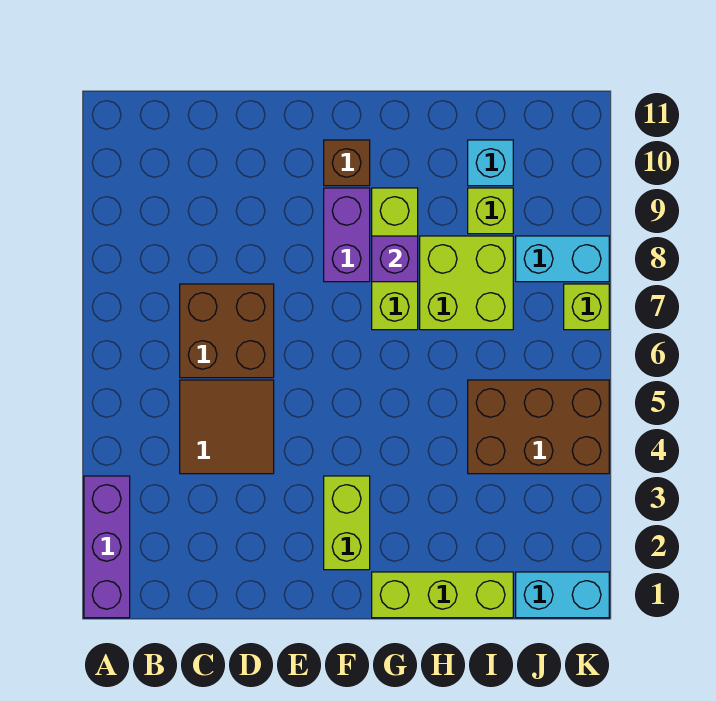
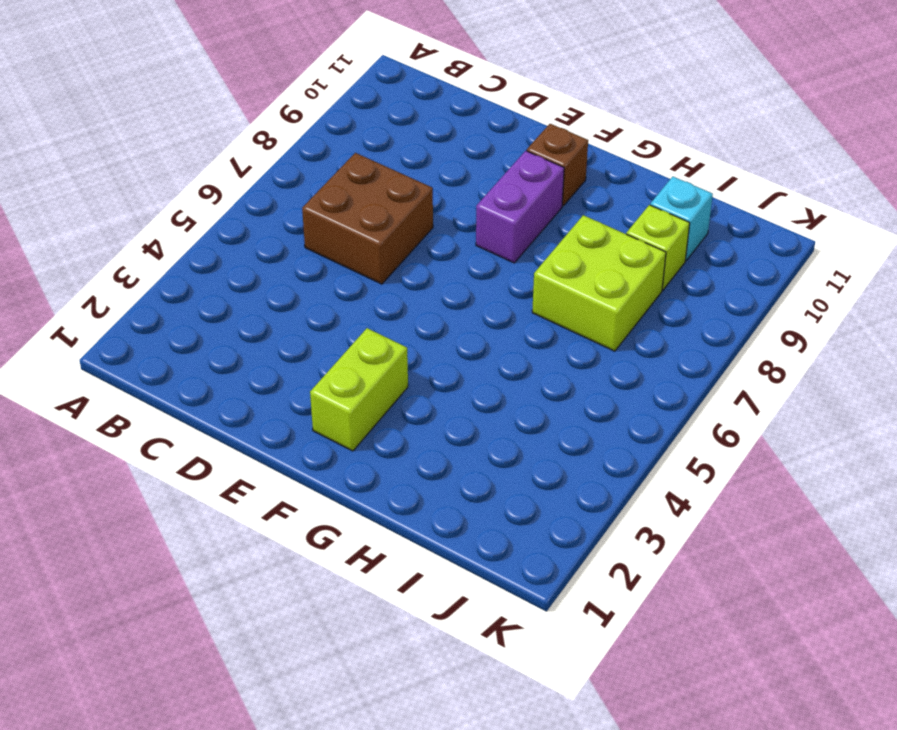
none -> purple brick A1:A3 level 1
none -> brown tile C4:D5 level 1
none -> lime brick G1:I1 level 1

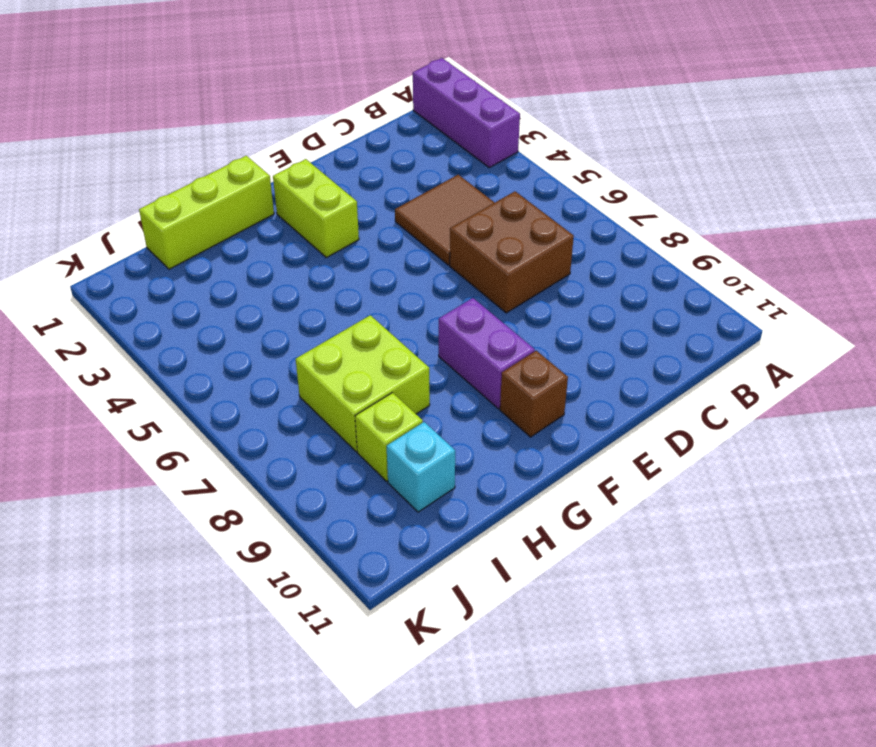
none -> lime brick G7:G9 level 1
none -> brown brick I4:K5 level 1
none -> cyan brick J1:K1 level 1

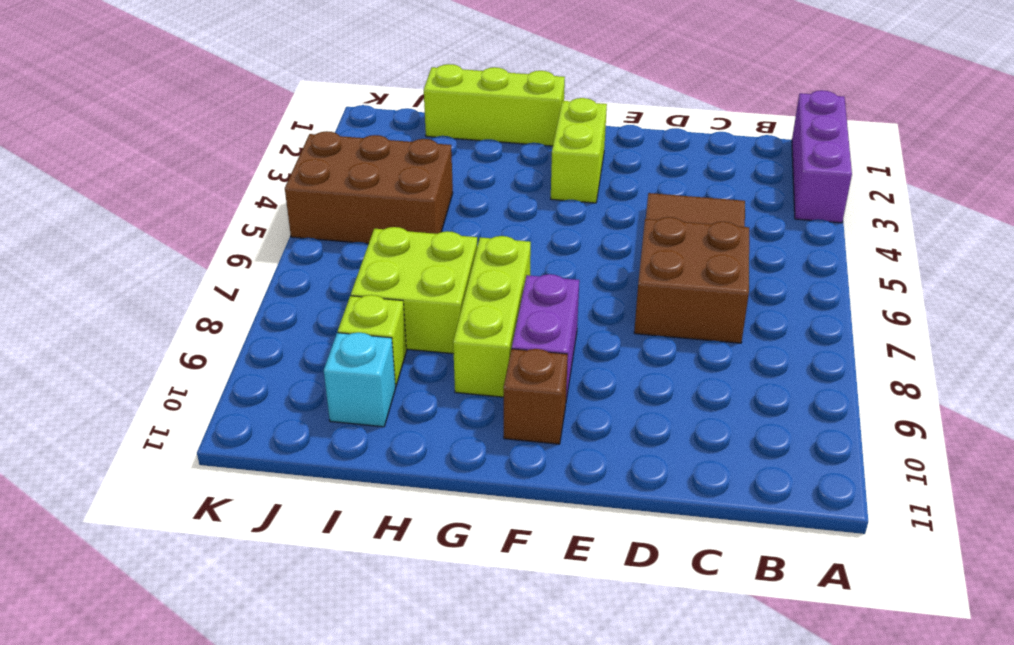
none -> cyan brick J1:K1 level 1
none -> cyan brick J8:K8 level 1
none -> lime brick K7 level 1

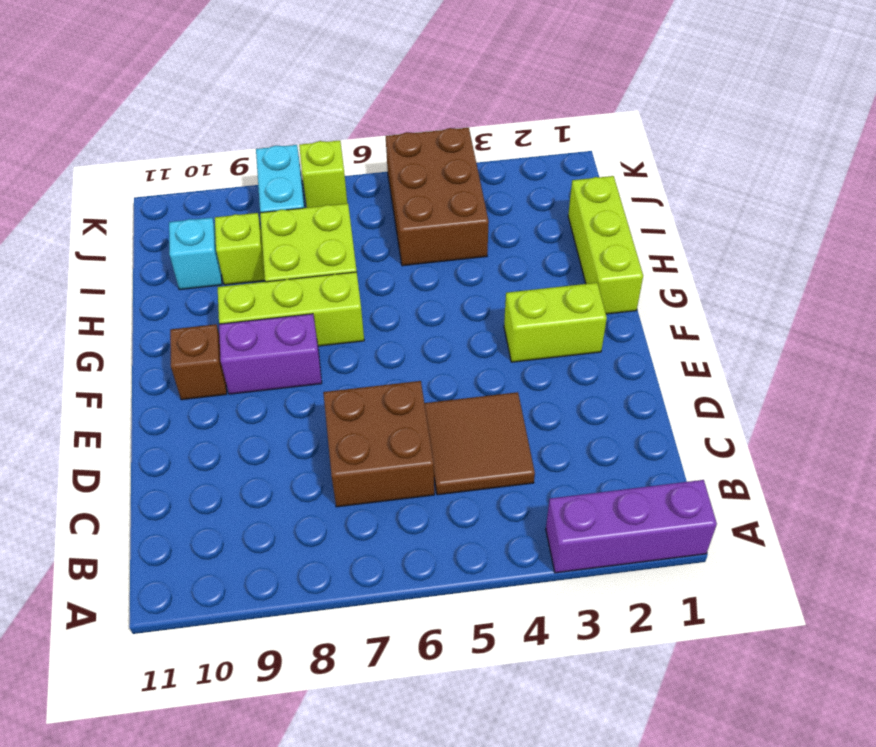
none -> cyan brick J1:K1 level 1
none -> purple brick G8 level 2

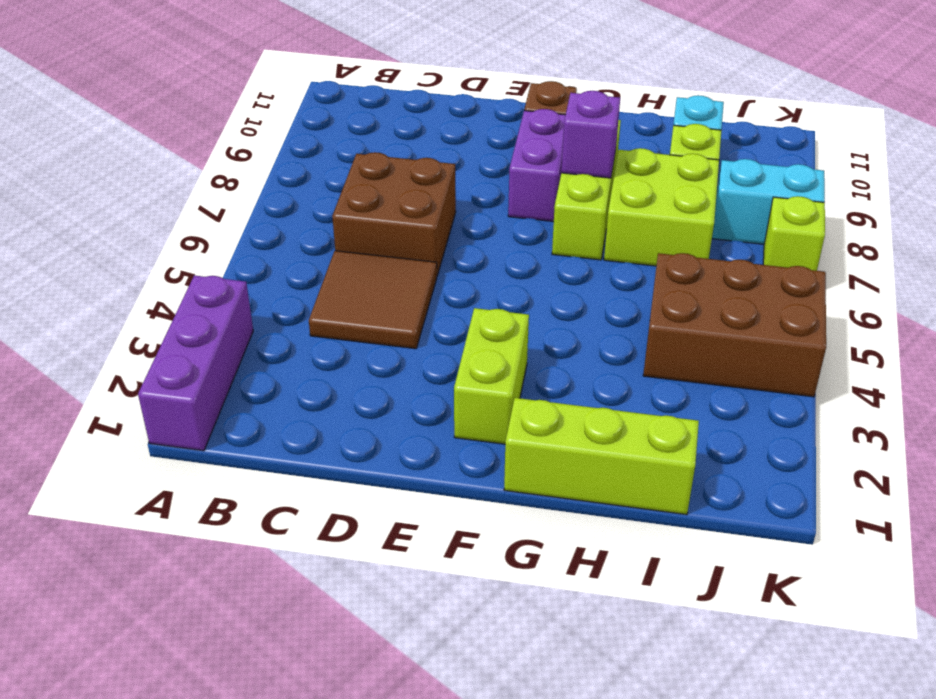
none -> cyan brick J1:K1 level 1

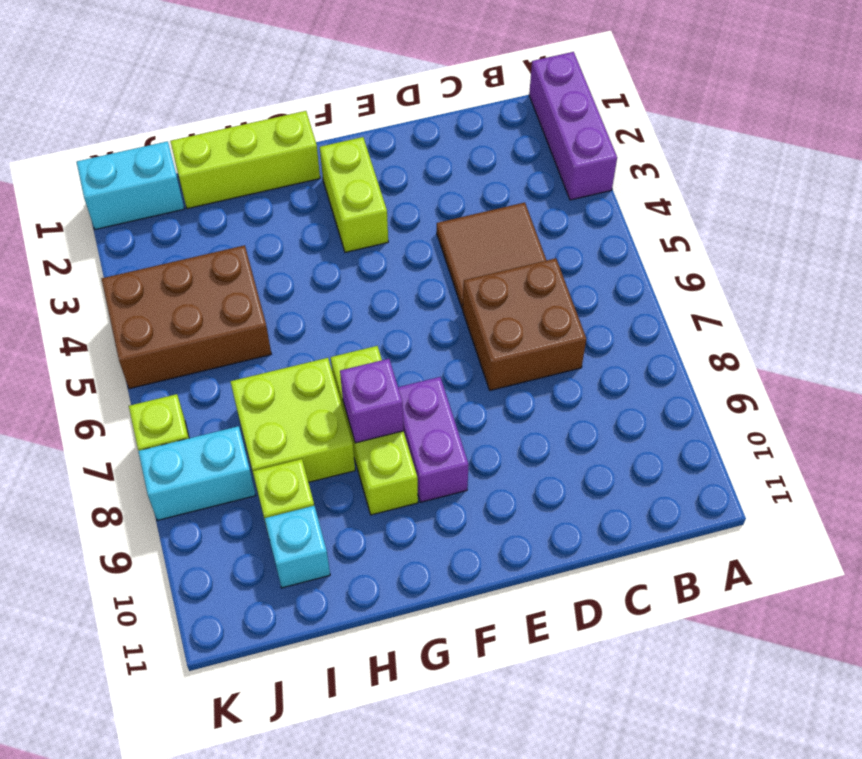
none -> brown brick F10 level 1

